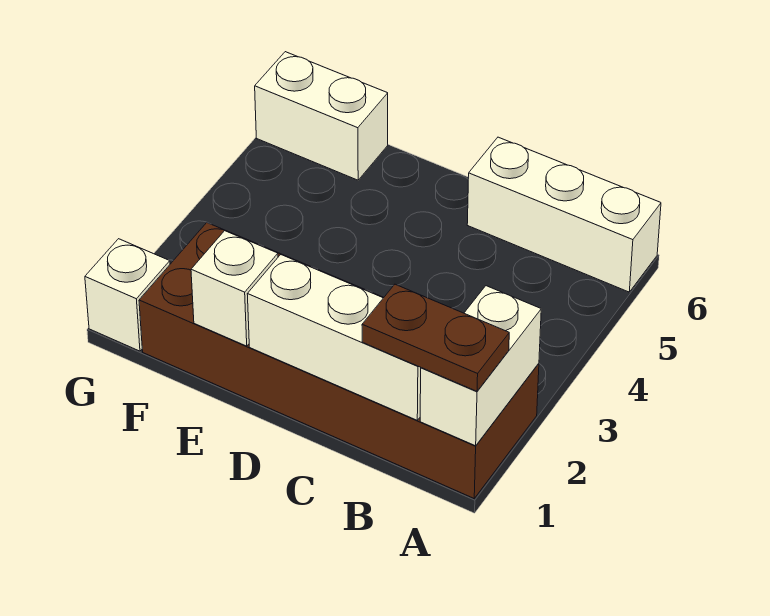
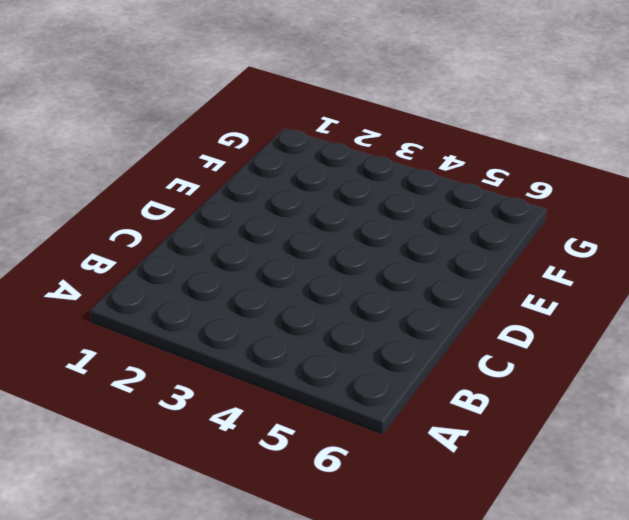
none -> brown brick A1:F2 level 1
none -> white brick A6:C6 level 1

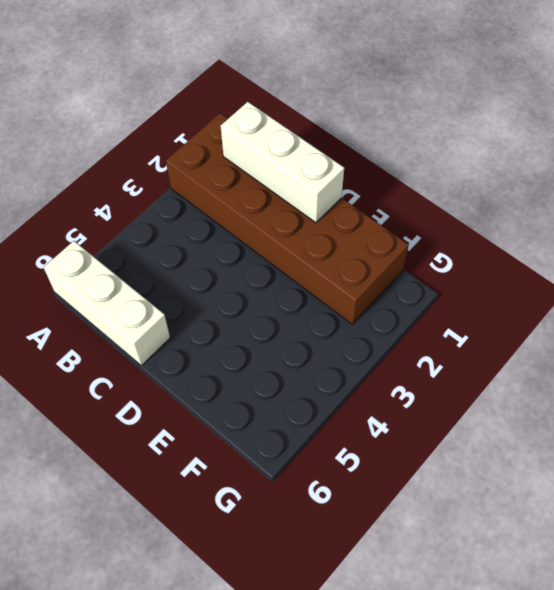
none -> white brick F6:G6 level 1
none -> white brick G1 level 1

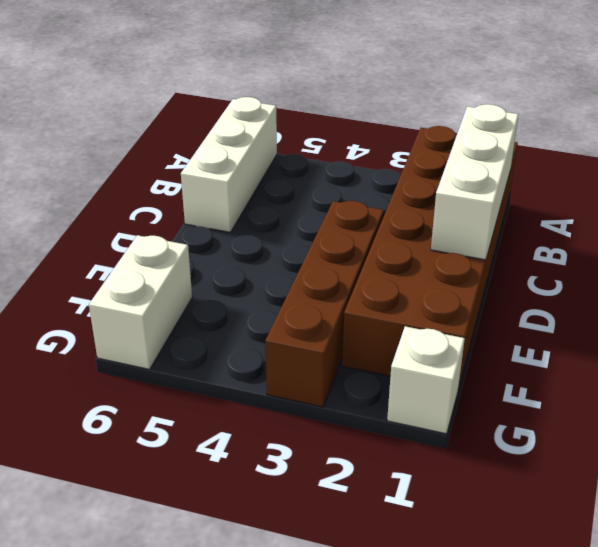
brown brick D3:G3 level 1 -> none
none -> white brick A1:A2 level 2
none -> white brick E1 level 2

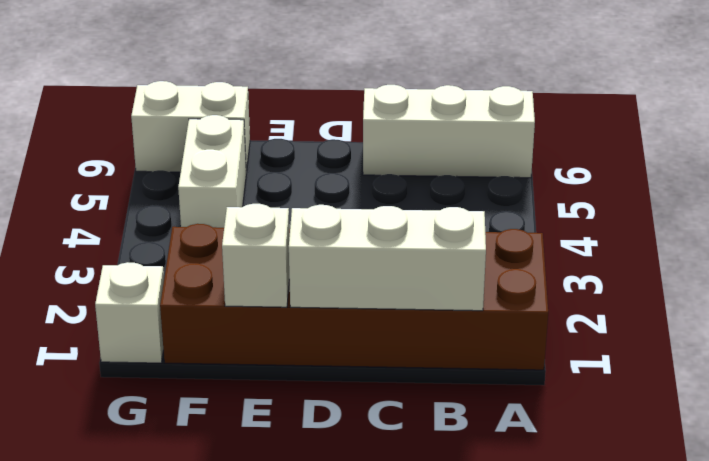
white brick F4:F5 level 1 -> white brick A1:A2 level 2
none -> brown plate A1:B1 level 3

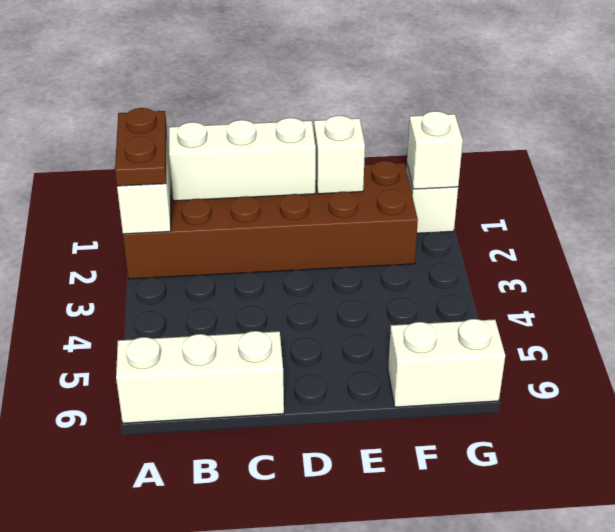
brown plate A1:A2 level 3 -> brown plate A1:B1 level 3
white brick G1 level 2 -> none

